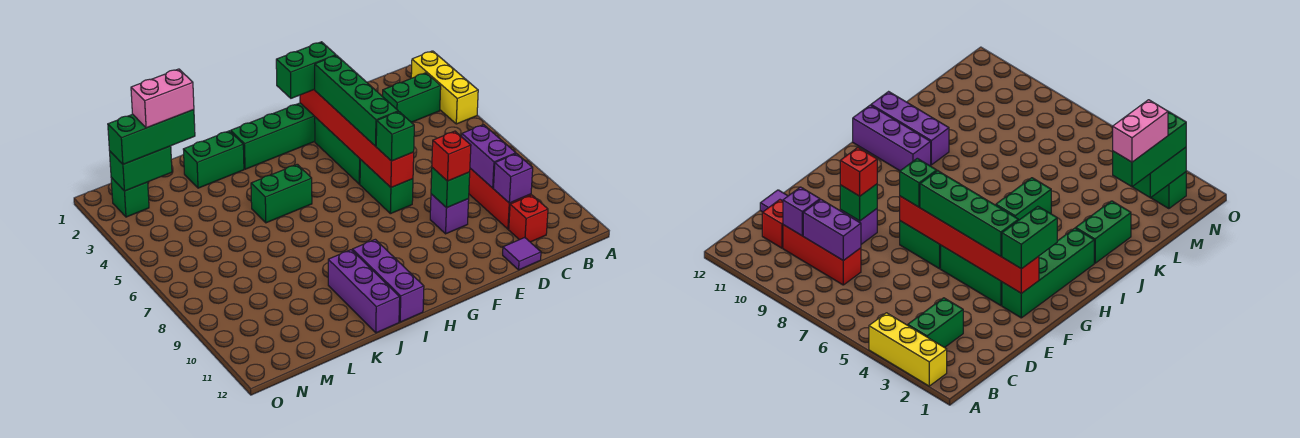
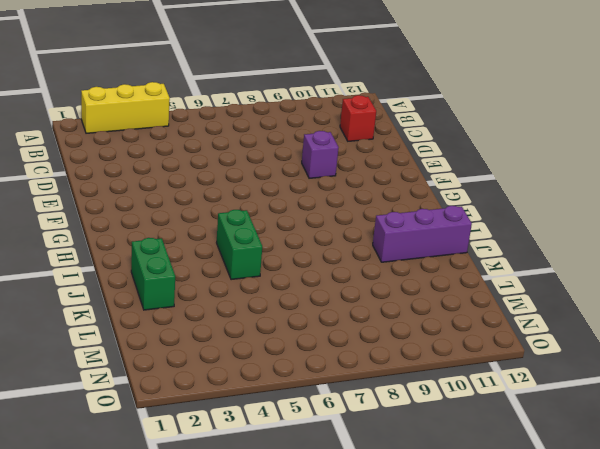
none -> green brick B3:C3 level 1
none -> red brick C8:C10 level 1
none -> purple tile D12 level 1

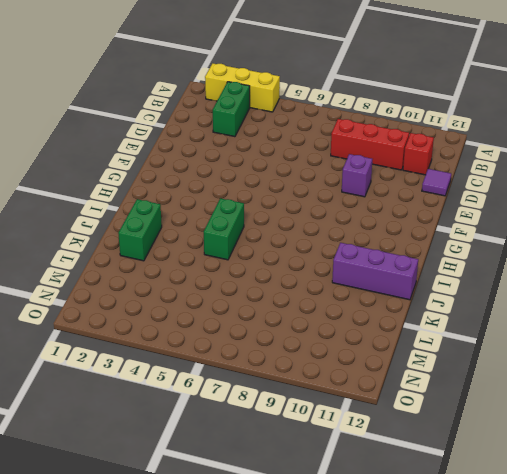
none -> green brick F2:I2 level 1
none -> green brick F3:F5 level 1
none -> green brick F6:F7 level 1

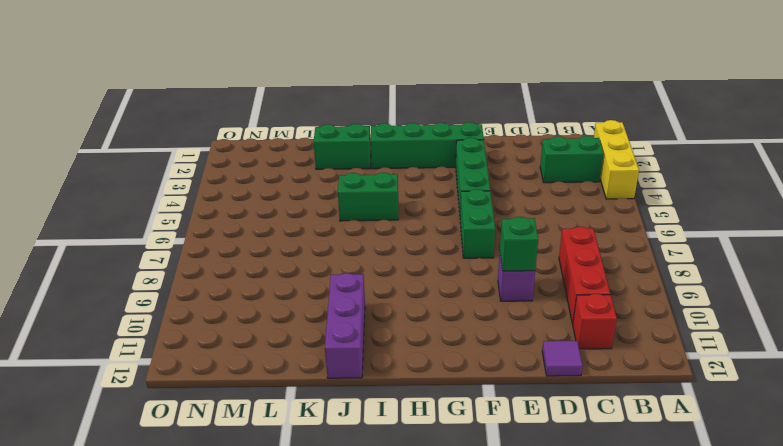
none -> purple brick I10:I12 level 1
none -> green brick N2 level 1
none -> purple brick C8:C9 level 2

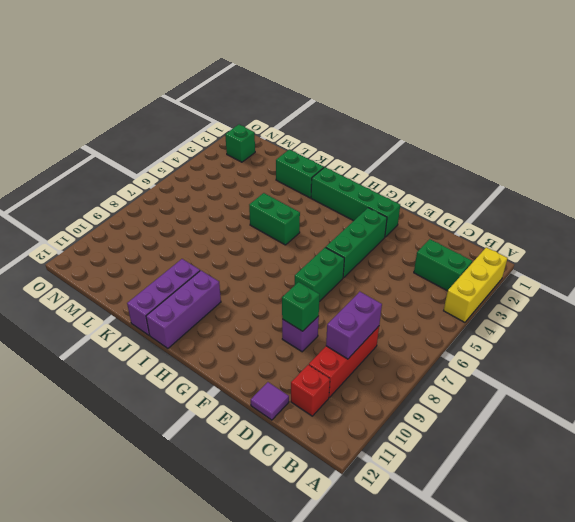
none -> purple brick C10 level 2
none -> red brick F2:F7 level 2
none -> green brick M2:N2 level 2

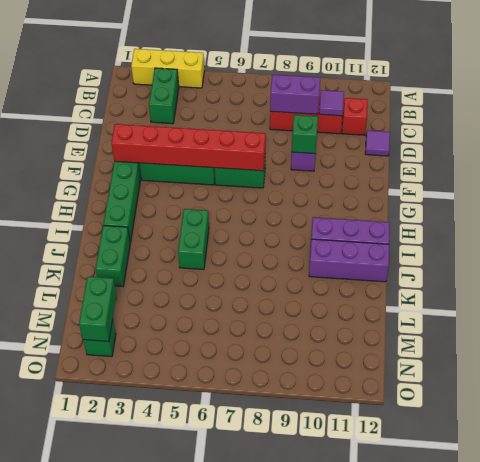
purple tile C10 level 2 -> purple brick C10 level 2
none -> red brick E9 level 3
none -> green brick F2:G2 level 3
none -> green brick F3:F6 level 3

